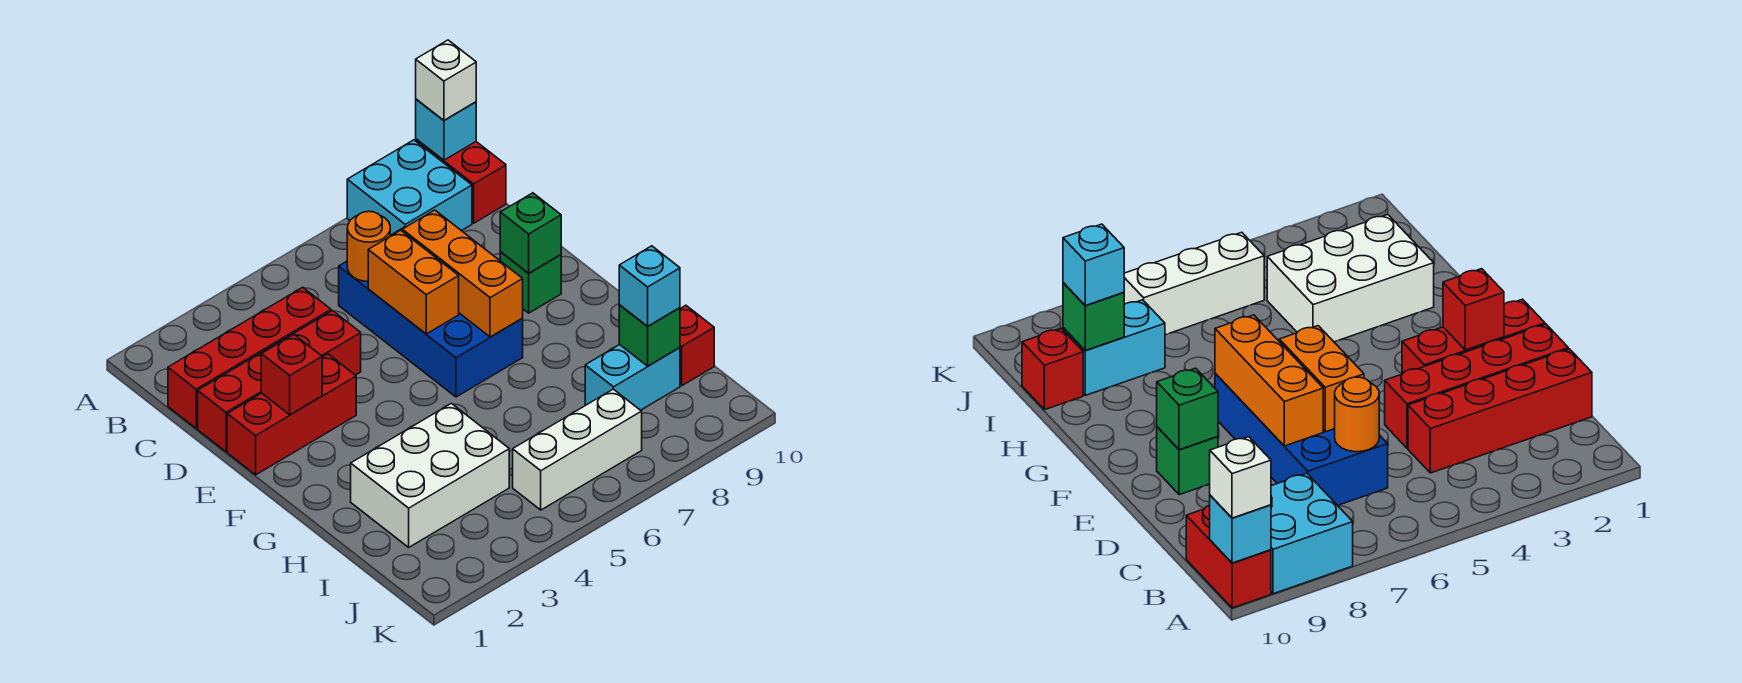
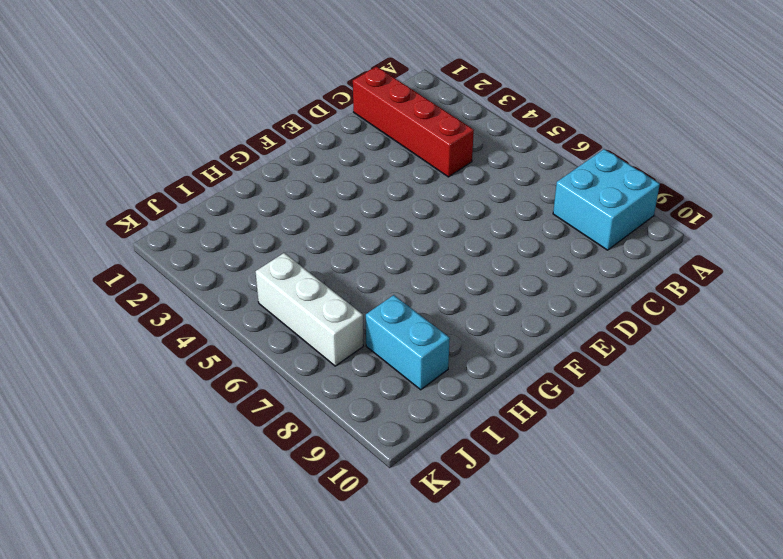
none -> red brick A10:B10 level 1
none -> blue brick C6:F7 level 1
none -> red brick D1:D4 level 1

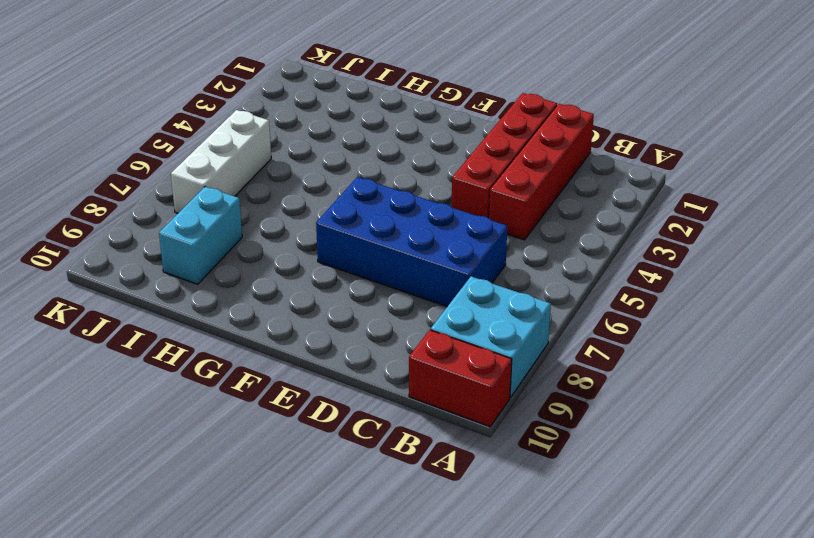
none -> red brick E1:E3 level 1
none -> green brick E9 level 1
none -> white brick H2:I4 level 1

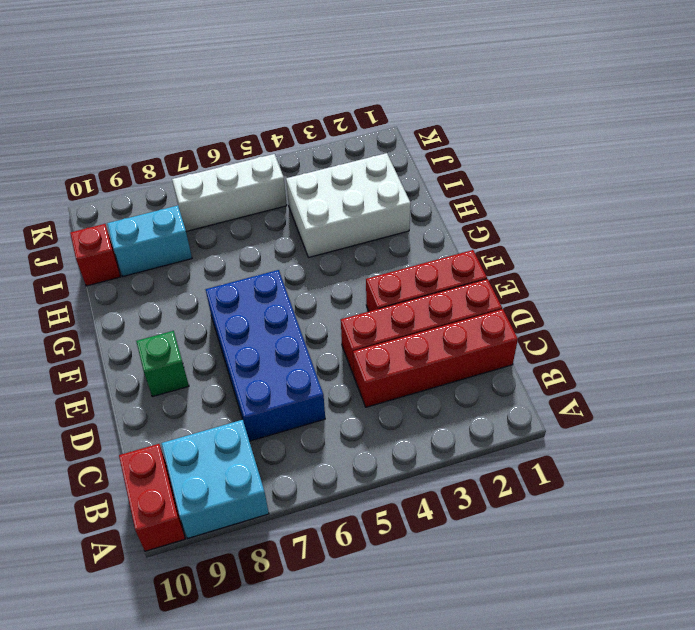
none -> cyan brick A10 level 2
none -> orange round brick C6 level 2
none -> orange brick D6:E6 level 2

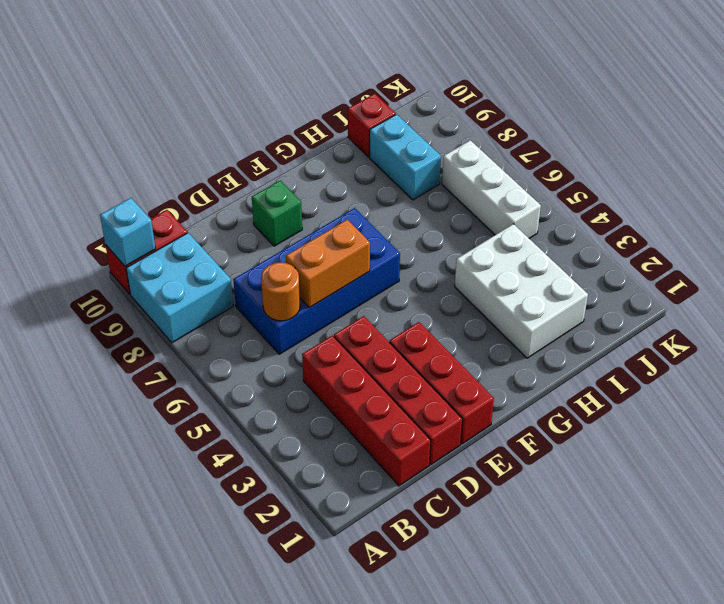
none -> orange brick D7:F7 level 2
none -> red brick E2 level 2
none -> green brick E9 level 2

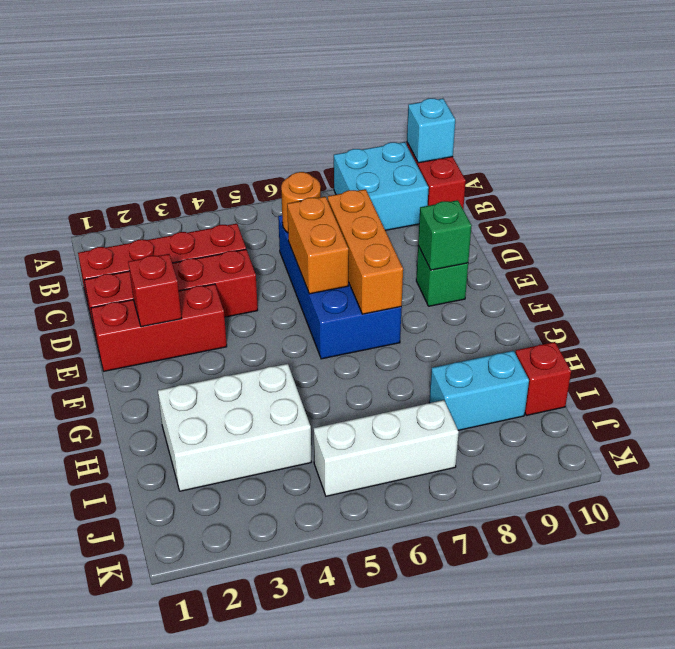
none -> green brick I9 level 2
none -> white brick A10 level 3
none -> cyan brick I9 level 3

